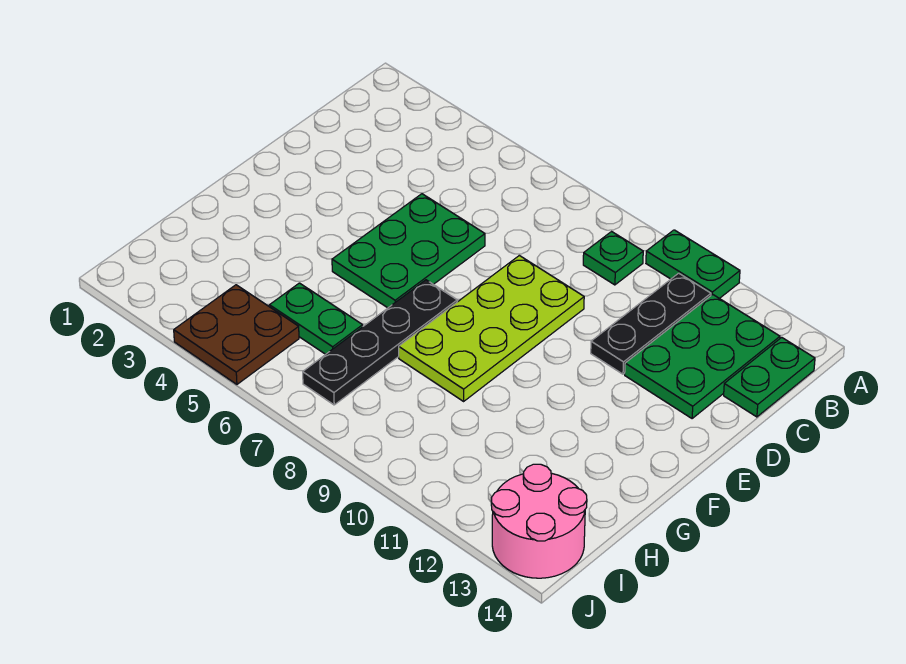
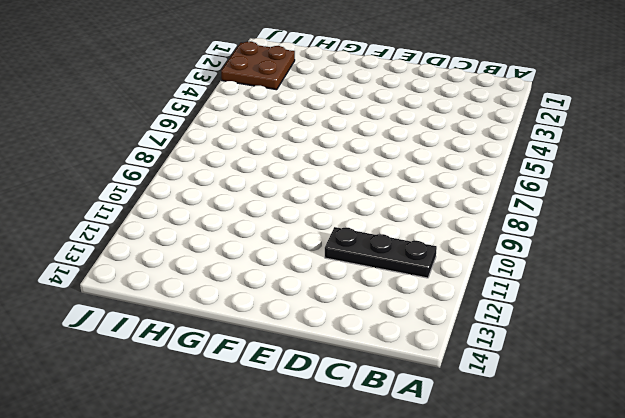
brown plate I2:J3 level 1 -> brown plate I4:J5 level 1
none -> green plate A10:A11 level 1
none -> green plate B9 level 1

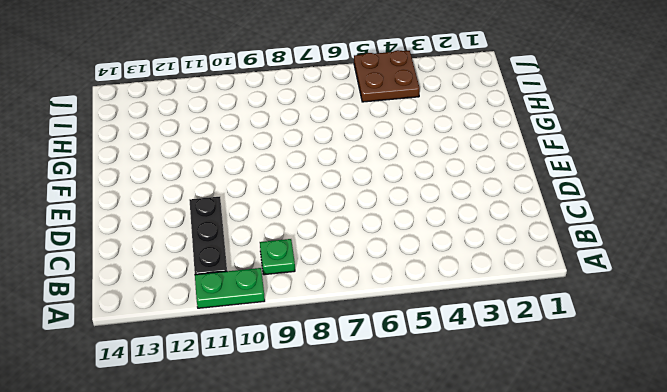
none -> green plate B12:D13 level 1
none -> green plate B14:C14 level 1

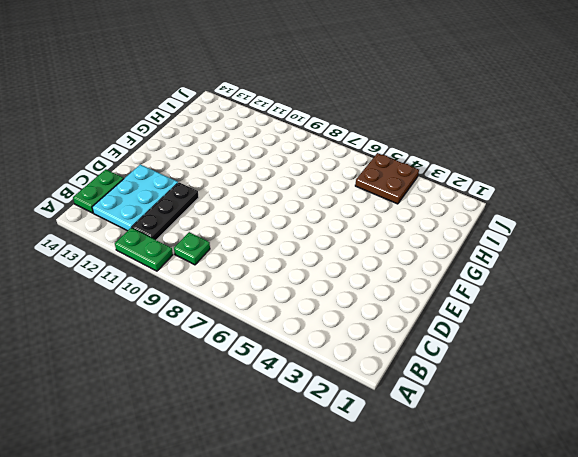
cyan plate B12:D13 level 1 -> green plate B12:D13 level 1
none -> green plate D5:F6 level 1
none -> lime plate D8:G9 level 1

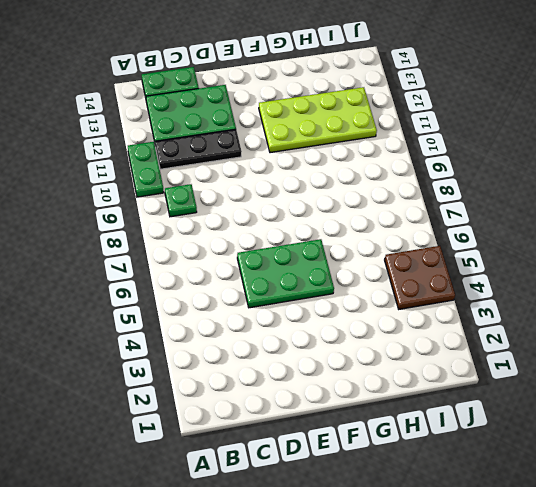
lime plate F11:I12 level 1 -> lime plate D8:G9 level 1
none -> black plate F7:I7 level 1
none -> green plate H5:H6 level 1

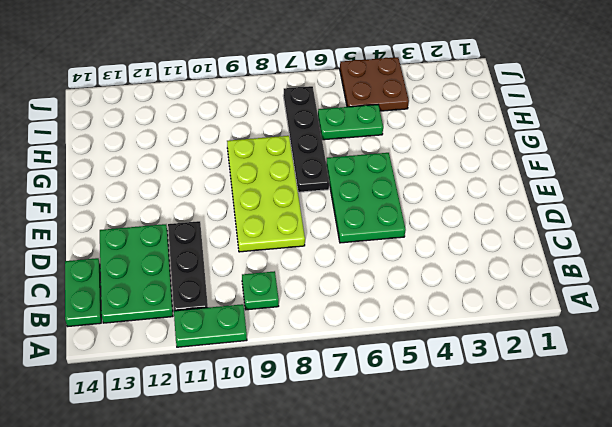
none -> pink round brick I13:J14 level 1

